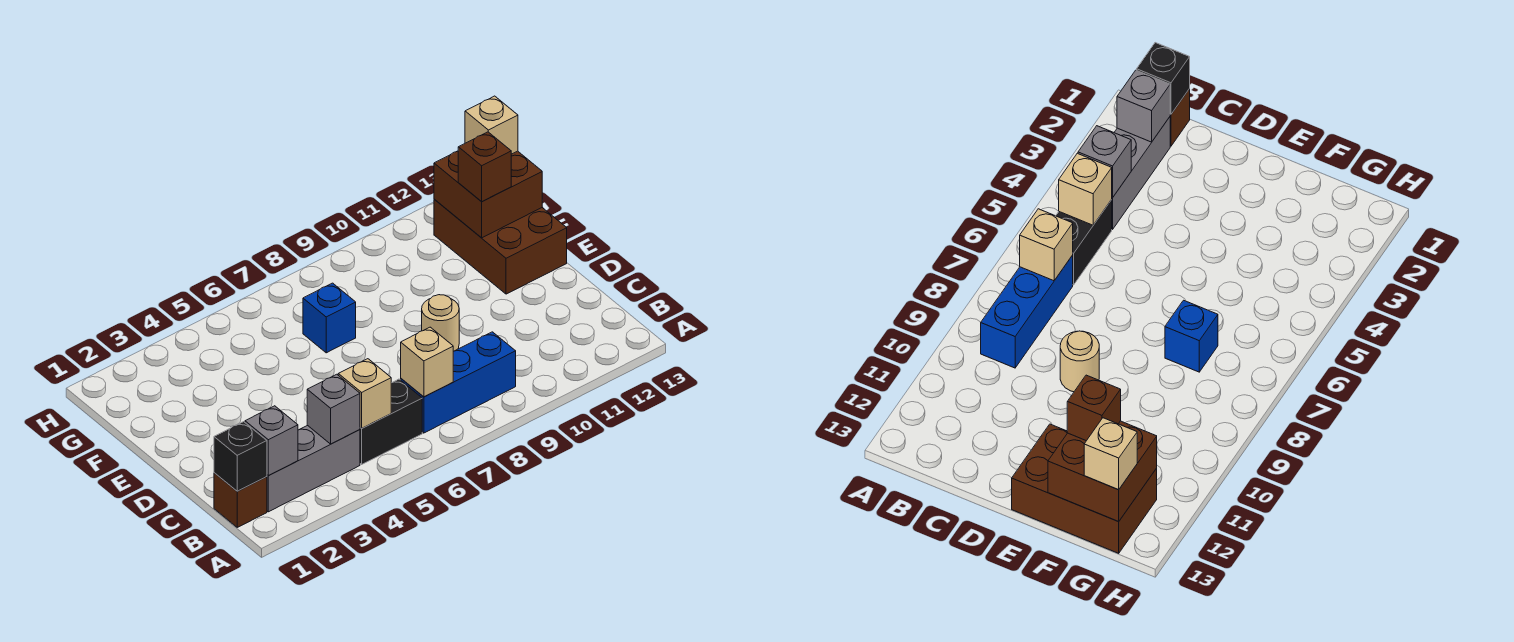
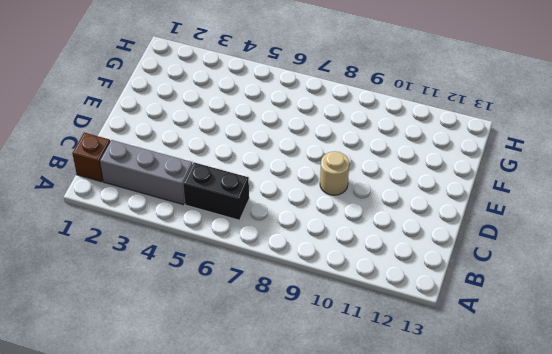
none -> blue brick B7:B9 level 1
none -> brown brick E12:G13 level 1
none -> blue brick F7 level 1

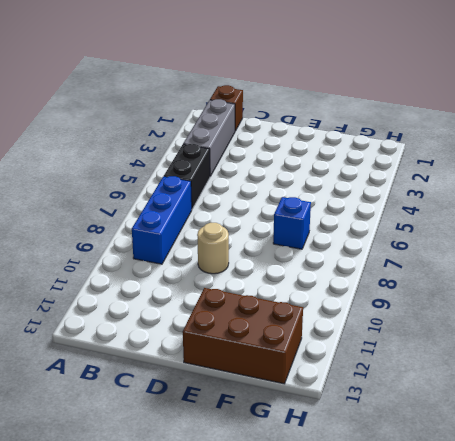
none -> black brick B1 level 2
none -> grey brick B2 level 2
none -> grey brick B4 level 2

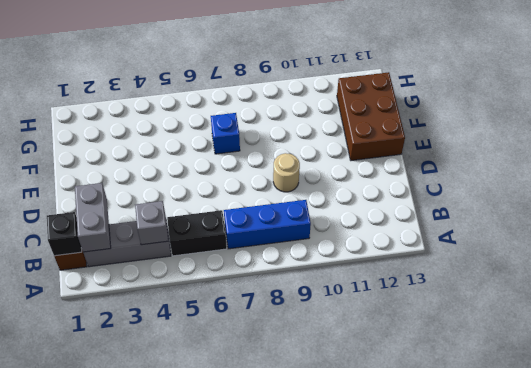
grey brick B2:C2 level 2 -> grey brick B2 level 2
none -> tan brick B5 level 2
none -> tan brick B7 level 2
none -> brown brick F12:G13 level 2

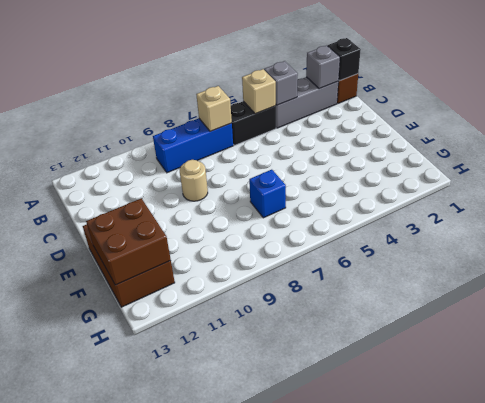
none -> brown brick F12 level 3
none -> tan brick G13 level 3

